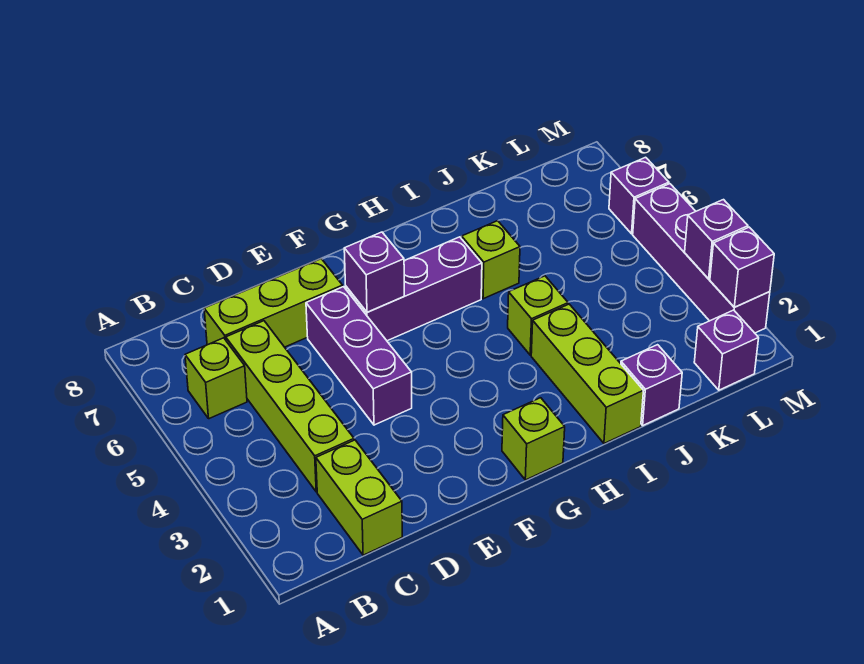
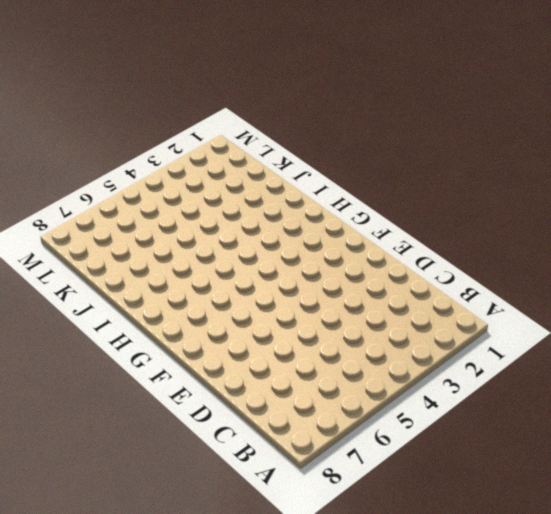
none -> lime brick B6 level 1
none -> lime brick C1:C2 level 1
none -> lime brick C3:C6 level 1

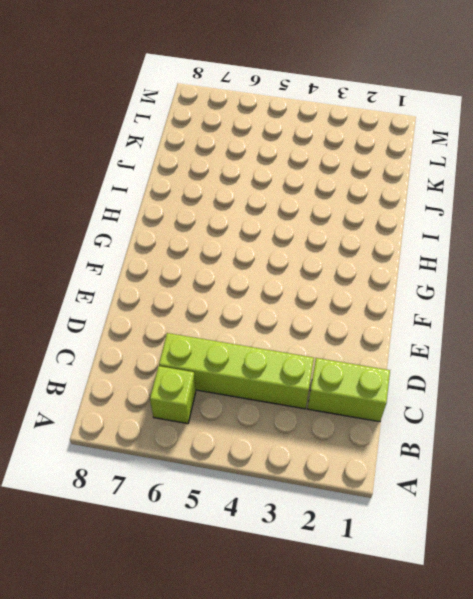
none -> lime brick C7:E7 level 1
none -> purple brick E4:E6 level 1
none -> purple brick F6:H6 level 1

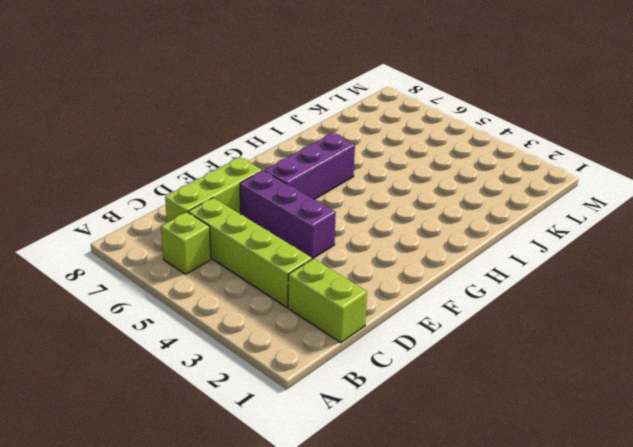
none -> lime brick G1 level 1
none -> lime brick I1:I3 level 1
none -> lime brick I4 level 1

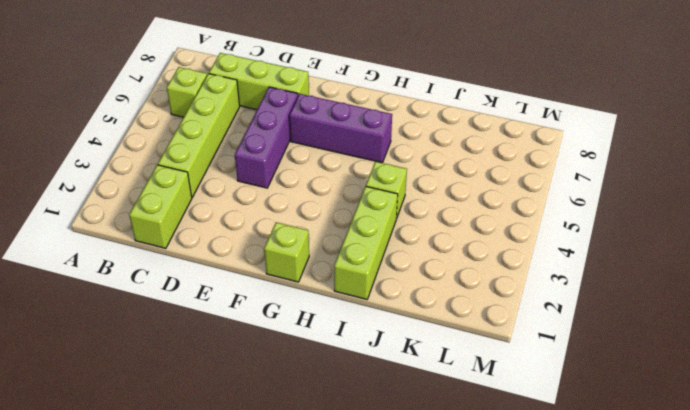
none -> lime brick I6 level 1
none -> purple brick J1 level 1
none -> purple brick L1 level 1

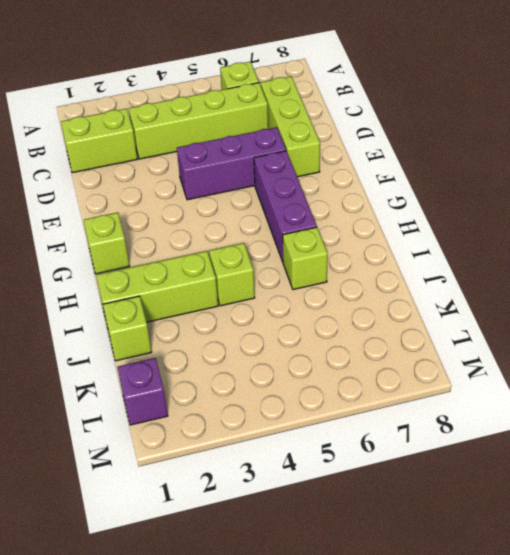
lime brick J1 level 1 -> purple brick J1 level 1
none -> purple brick M2:M5 level 1
none -> purple brick M6 level 1
none -> purple brick F6 level 2

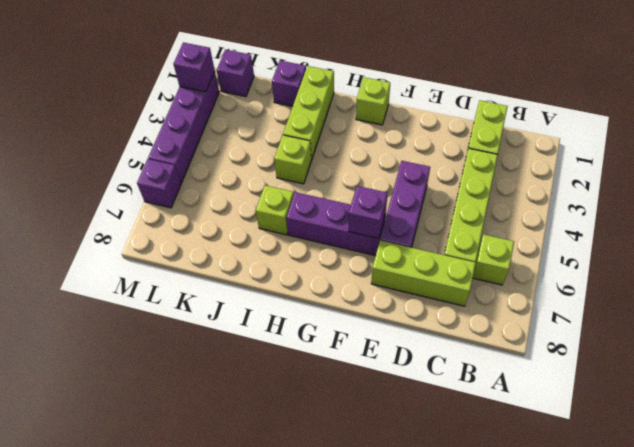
none -> purple brick M3 level 2

